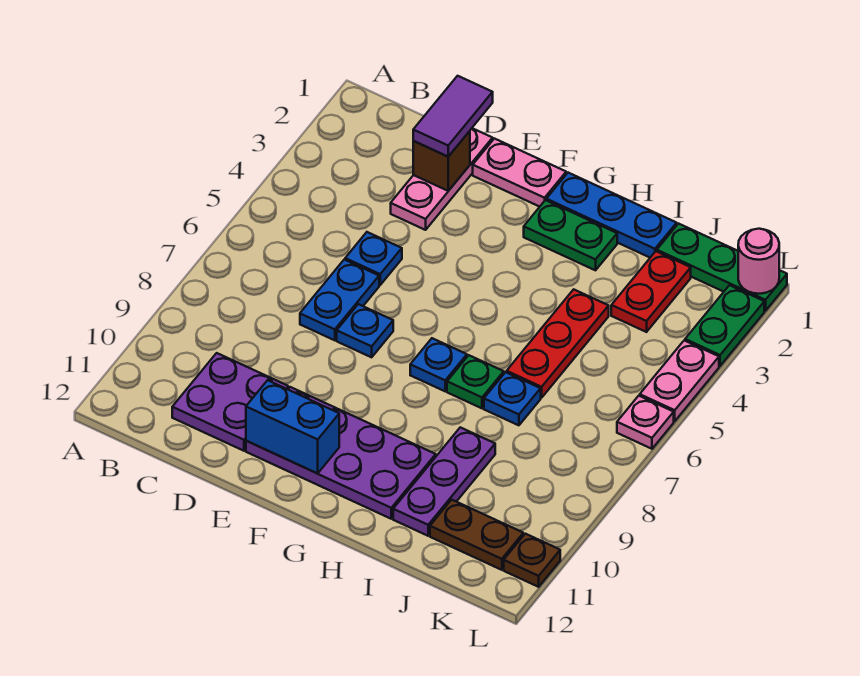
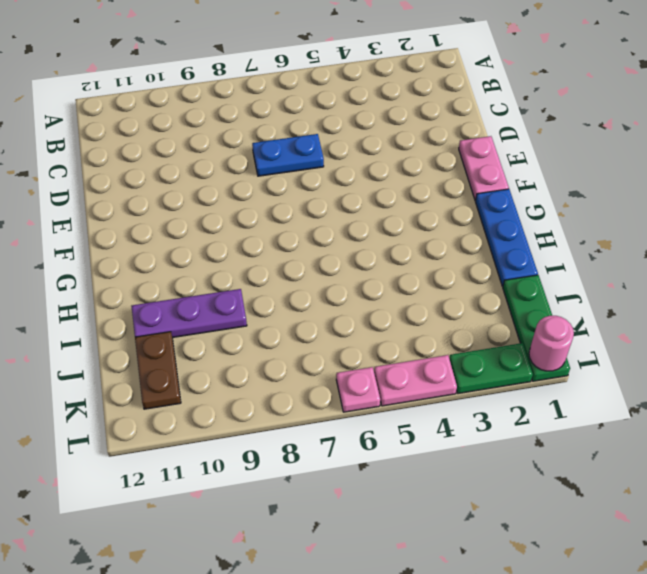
none -> purple plate C10:D11 level 1
none -> pink plate D1:D3 level 1
none -> blue plate D5 level 1

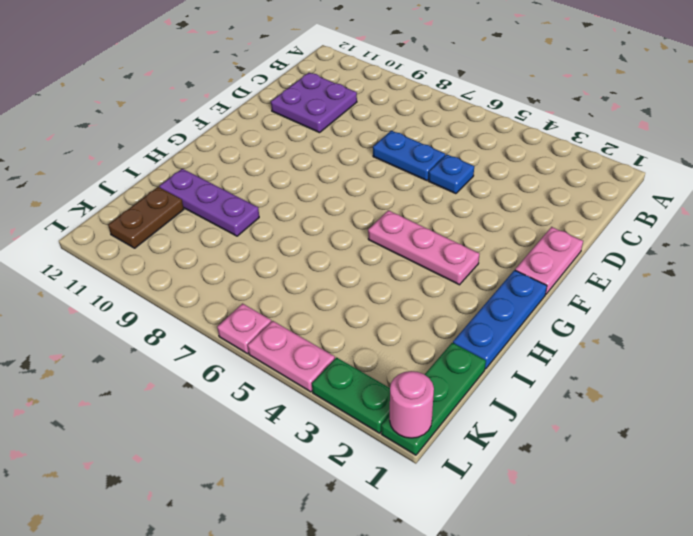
pink plate G3:G5 level 1 -> pink plate D1:D3 level 1
none -> blue plate E7 level 1
none -> purple plate E10:H11 level 1
none -> green plate G2:H2 level 1

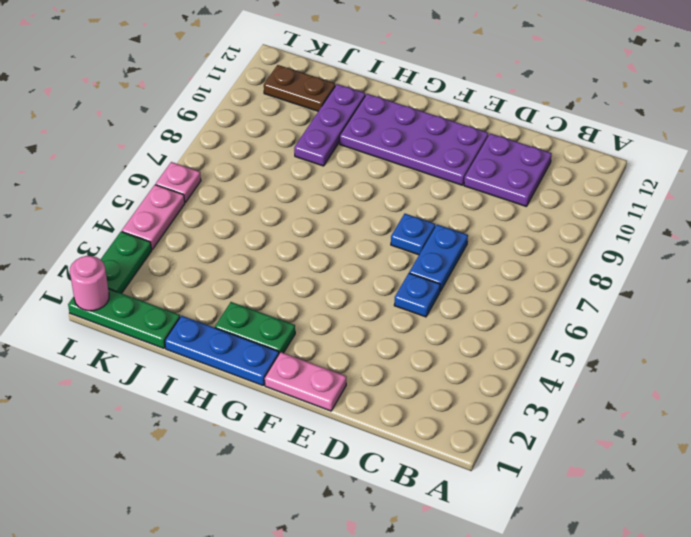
none -> pink plate D1:D3 level 1
none -> blue plate G7 level 1
none -> green plate H7 level 1

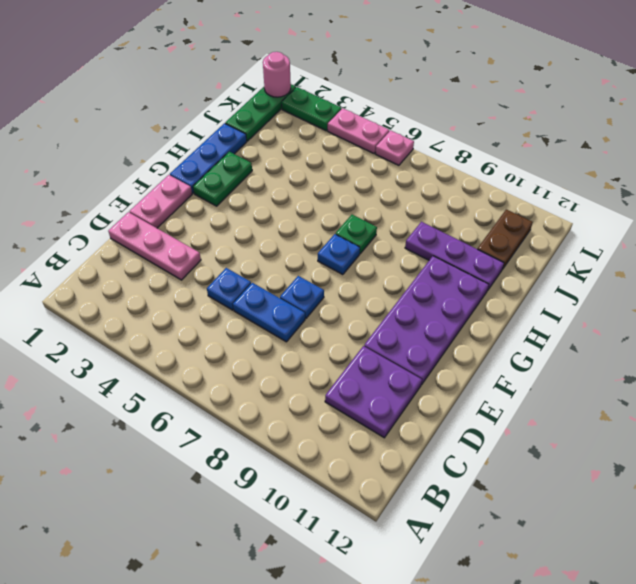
none -> red plate I4:I6 level 1
none -> blue plate I7 level 1
none -> red plate J2:J3 level 1

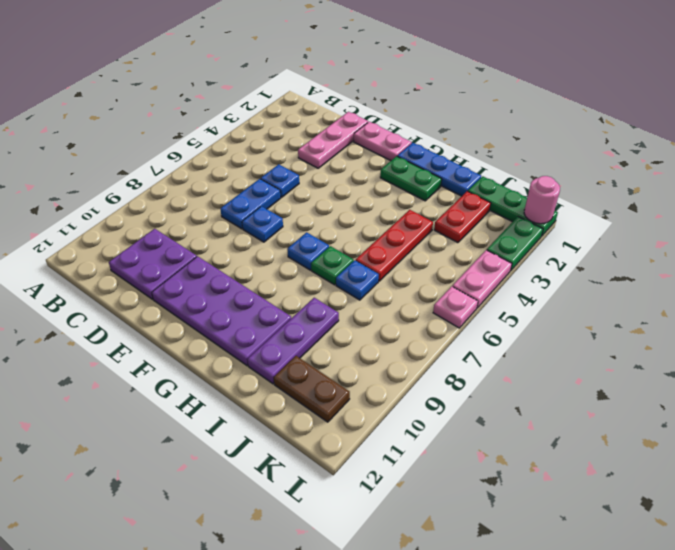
none -> brown plate L11 level 1
none -> brown brick D2 level 2
none -> blue brick E11:F11 level 2

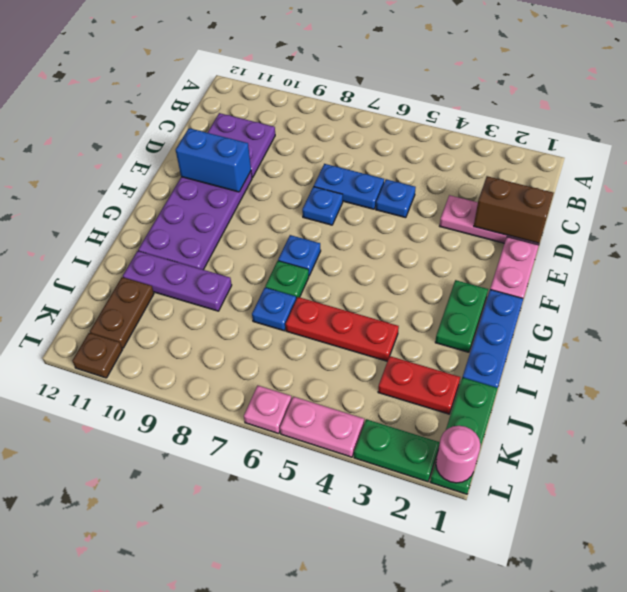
brown brick D1:D2 level 2 -> brown brick D2 level 2
blue brick E10:E11 level 2 -> blue brick E11:F11 level 2
none -> purple tile D1:D2 level 3

